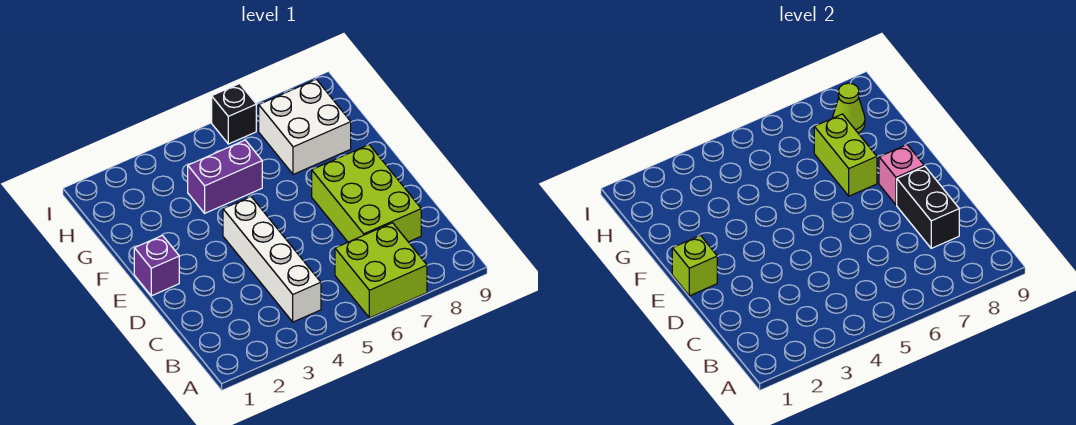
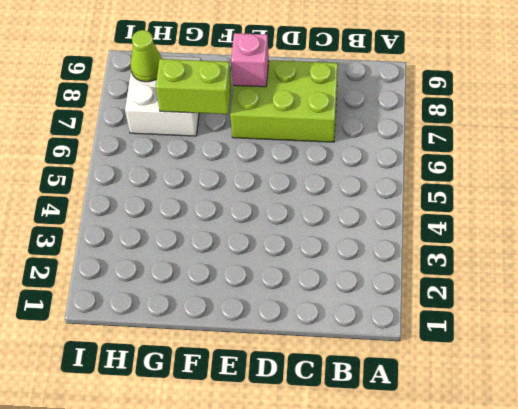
none -> lime brick A6:B7 level 1
none -> white brick B4:E4 level 1
none -> purple brick E1 level 1

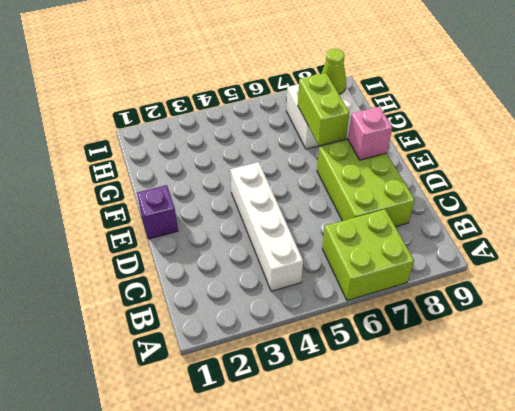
none -> purple brick G4:G5 level 1
none -> black brick I6 level 1
none -> black brick C8:D8 level 2

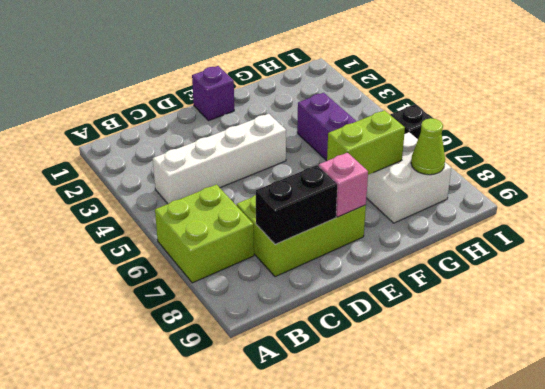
none -> lime brick E1 level 2

